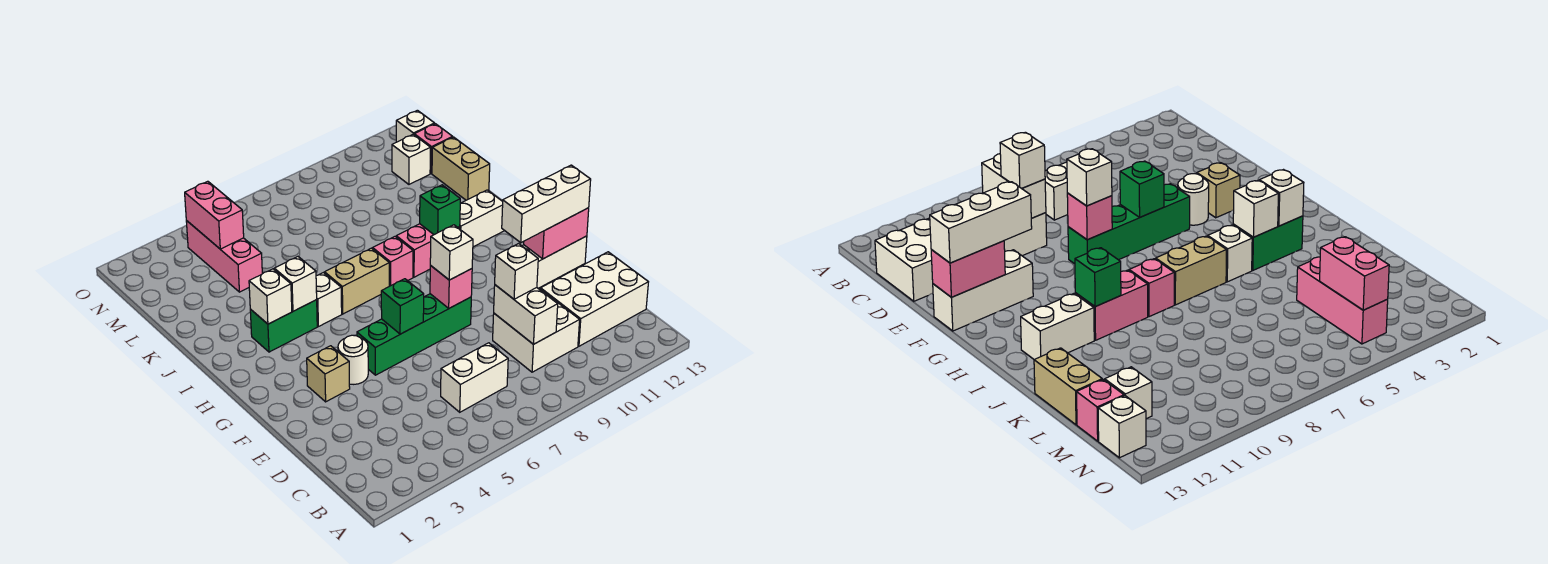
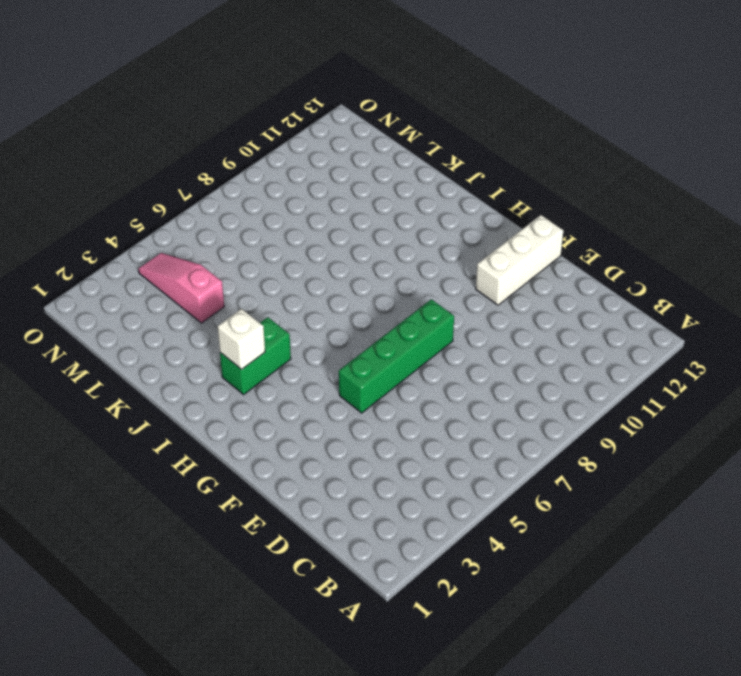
pink slope L4:N4 level 1 top L -> pink brick L4:N4 level 1
none -> white brick C6:C7 level 1
none -> white brick C9:D10 level 1
none -> white brick C11:D13 level 1

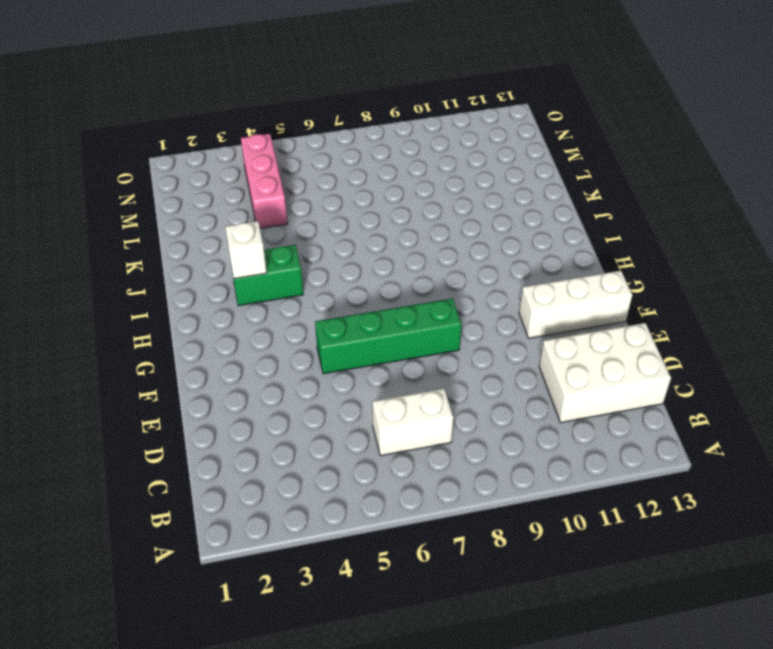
none -> white brick C9:D10 level 1
none -> tan brick F3 level 1
none -> white round brick F4 level 1

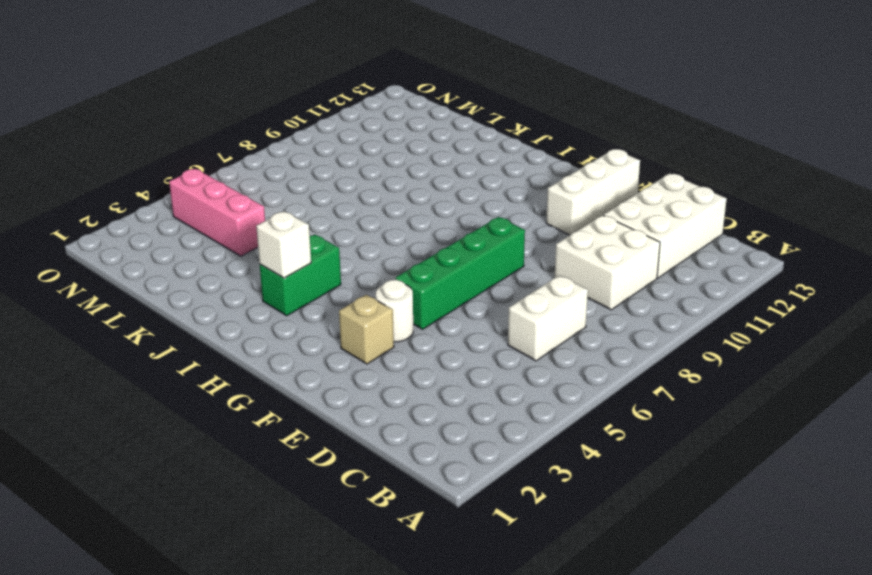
none -> white brick I5 level 1
none -> tan brick I6:I7 level 1
none -> pink brick I8 level 1

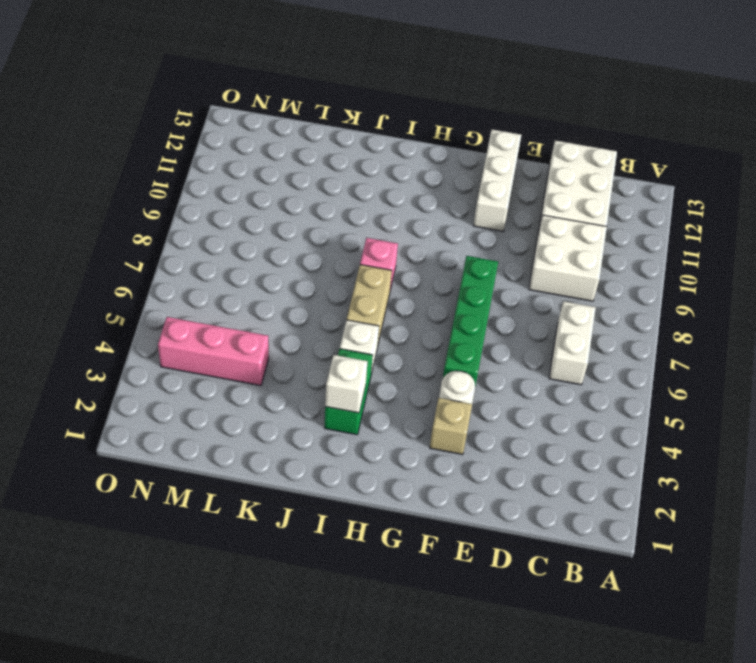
none -> pink brick I9:I10 level 1
none -> white brick I11:I12 level 1
none -> tan brick K13:L13 level 1

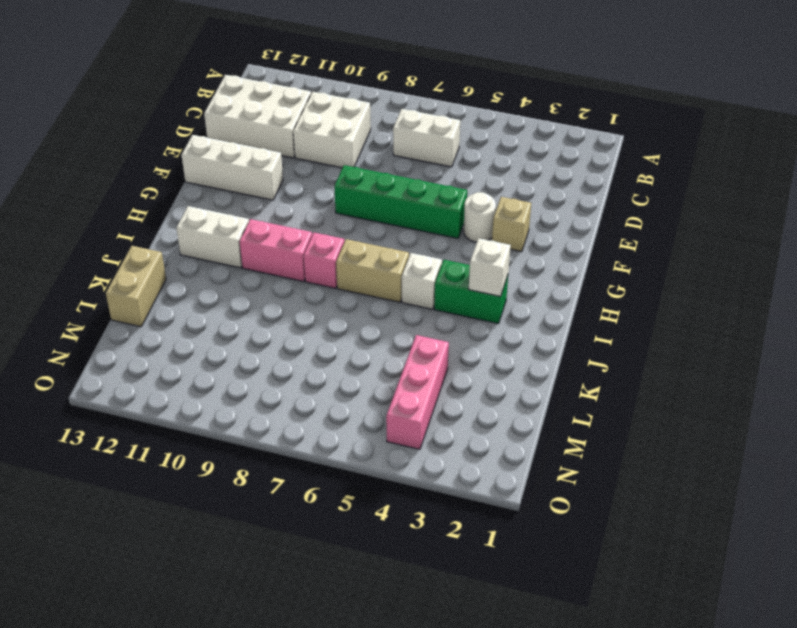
none -> white brick M12 level 1
none -> pink brick M13 level 1
none -> white brick N13 level 1

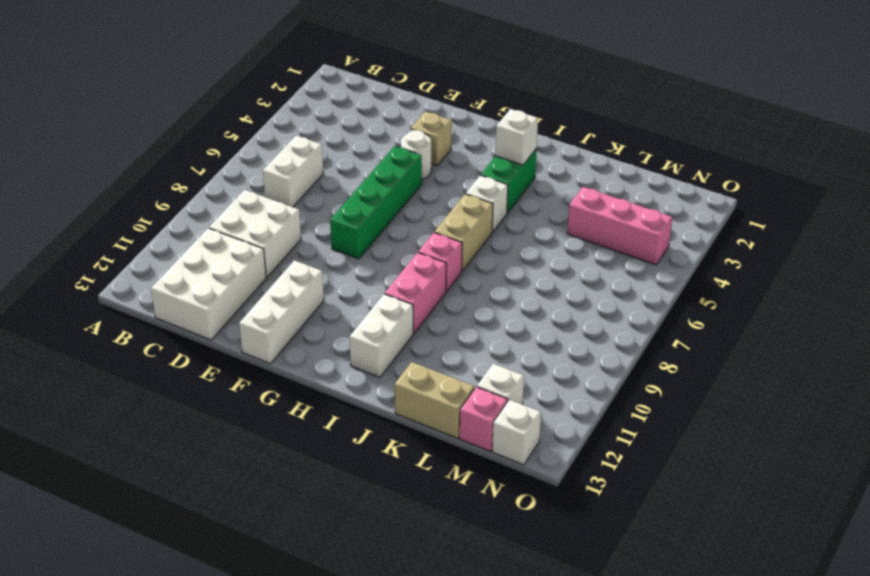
none -> white brick C9:D9 level 2
none -> green brick F6 level 2
none -> pink brick F8 level 2

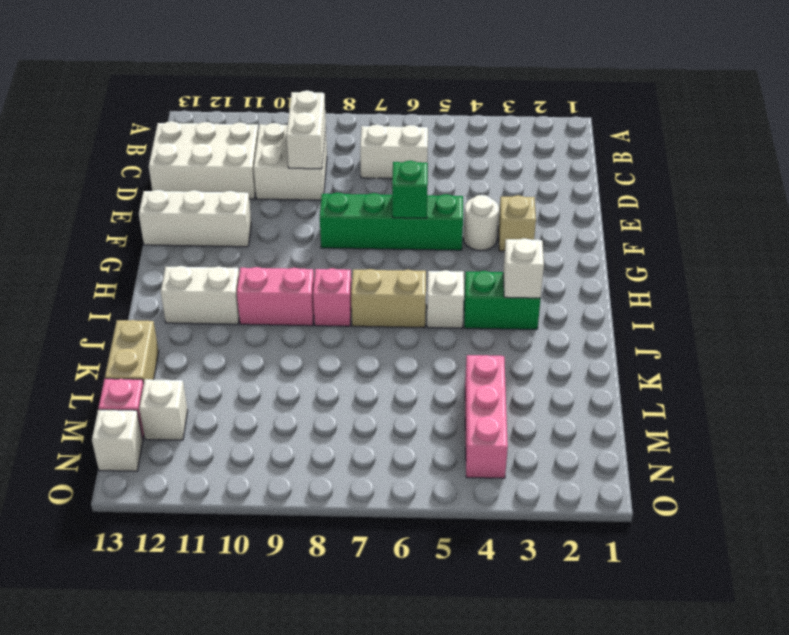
none -> pink brick F8 level 2
none -> pink brick F12:F13 level 2
none -> white brick I4 level 2

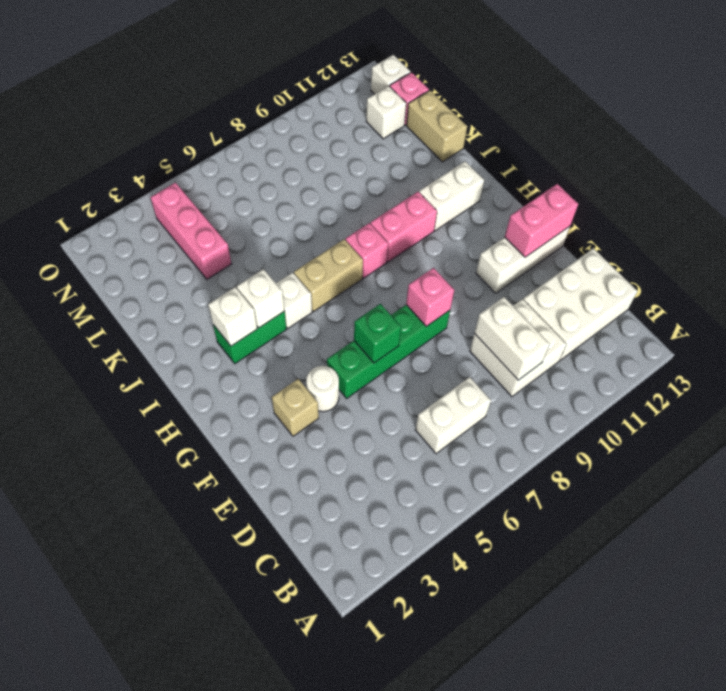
none -> green brick I10 level 2
none -> pink brick M4:N4 level 2
none -> white brick D9 level 3

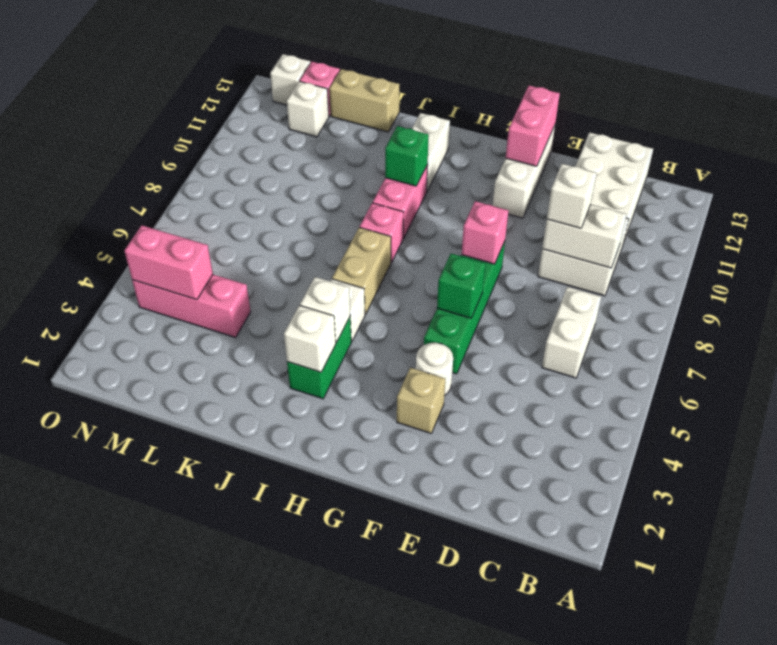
none -> white brick F8 level 3
none -> white brick F11:F13 level 3

